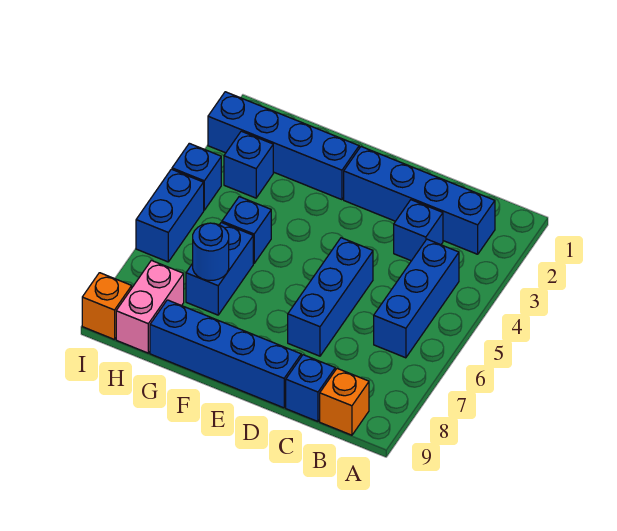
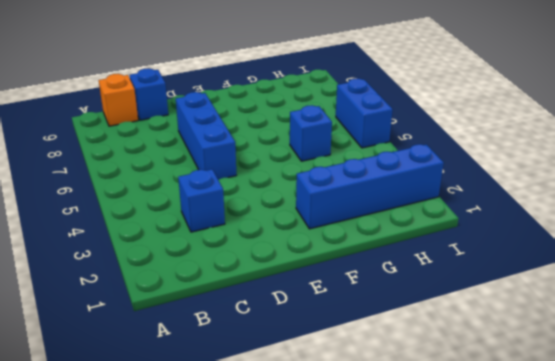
none -> blue brick B2:E2 level 1
none -> blue brick B4:B6 level 1
none -> blue brick D9:G9 level 1

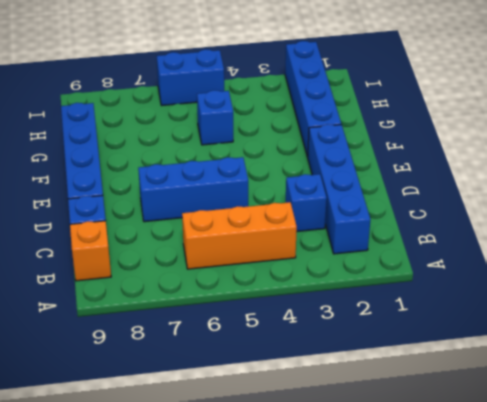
orange brick B4:B6 level 1 -> blue brick B4:B6 level 1
none -> blue brick G6:G7 level 1
none -> blue brick H3 level 1
none -> pink brick H8:H9 level 1

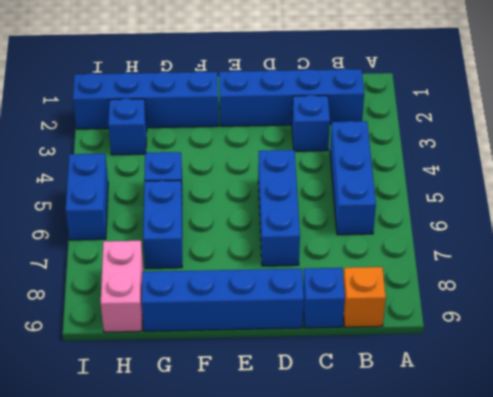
none -> blue brick I4 level 1
none -> orange brick I9 level 1
none -> blue round brick G7 level 2

